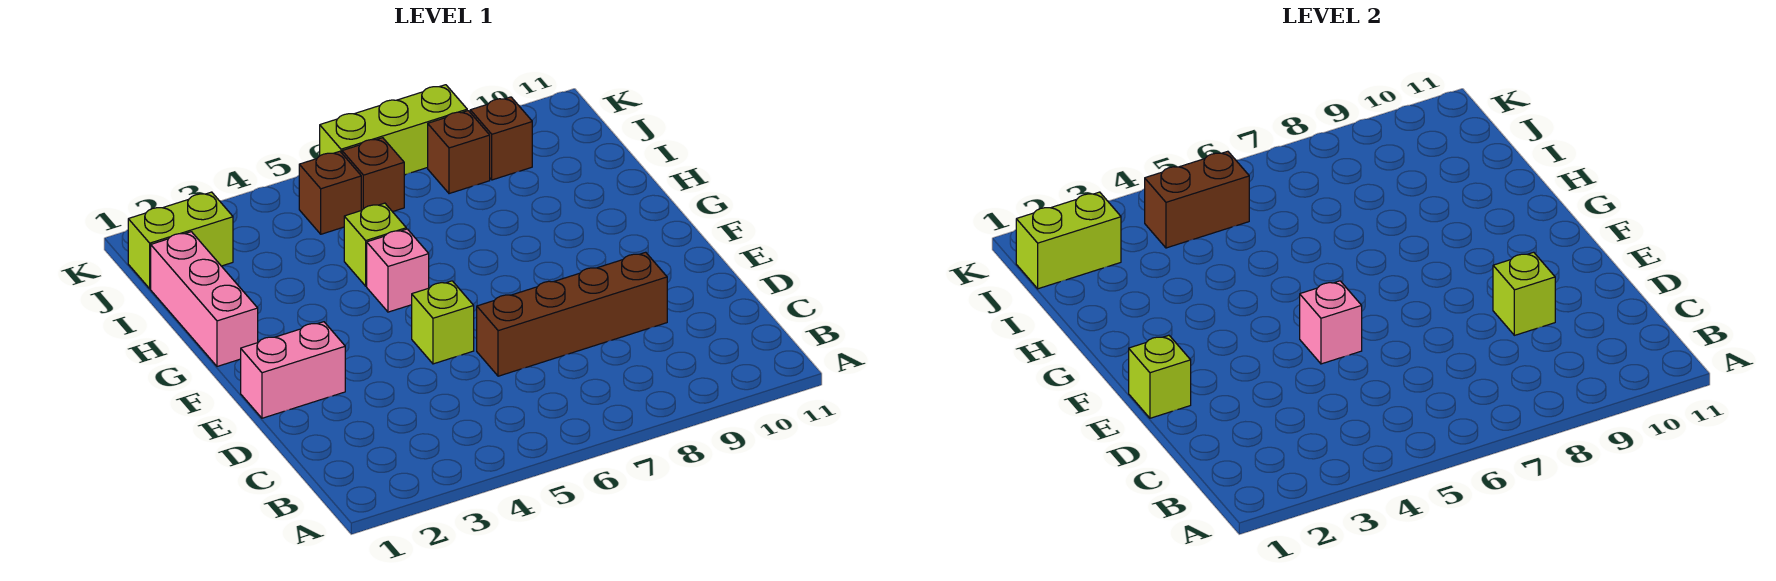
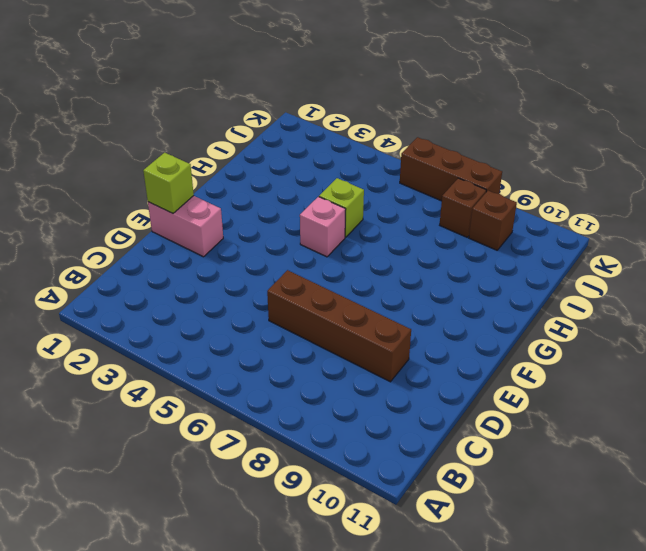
brown brick K6:K8 level 1 -> lime brick K6:K8 level 1
none -> lime brick E5 level 1
none -> pink brick G1:I1 level 1
none -> lime brick J1:J2 level 1

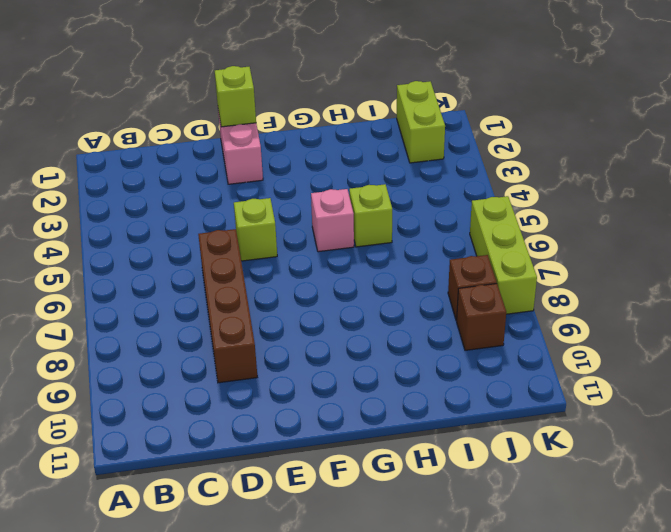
none -> pink brick G1:I1 level 1
none -> brown brick J5 level 1
none -> brown brick J6 level 1

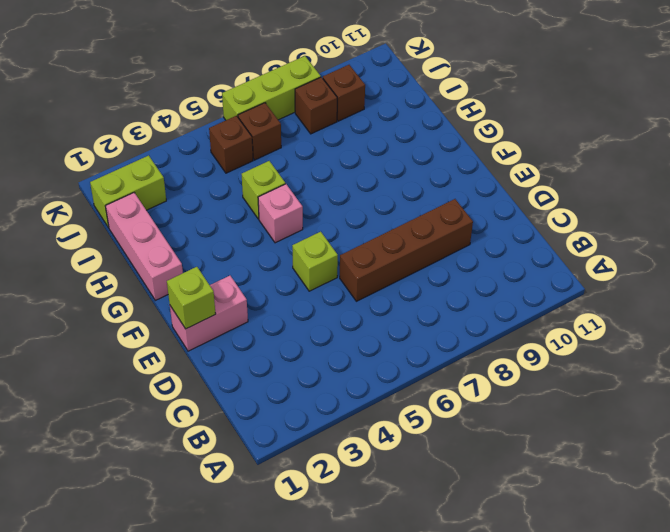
none -> lime brick D9 level 2
none -> pink brick E5 level 2
none -> lime brick J1:J2 level 2

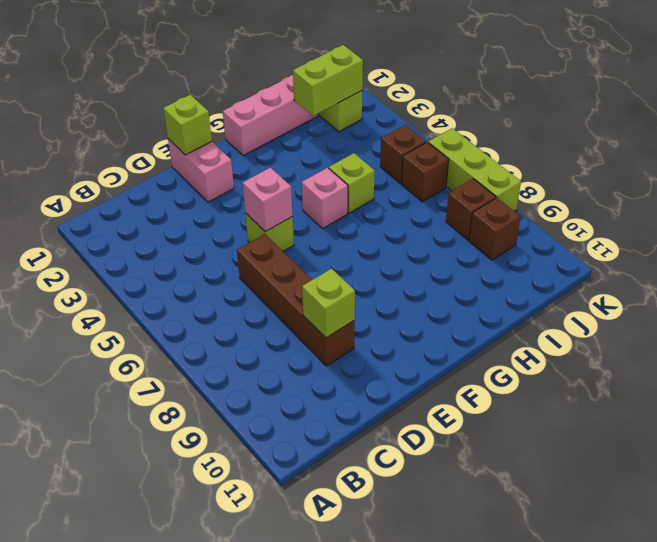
lime brick I2:J2 level 2 -> lime brick J1:J2 level 2
none -> brown brick J4:J5 level 2

